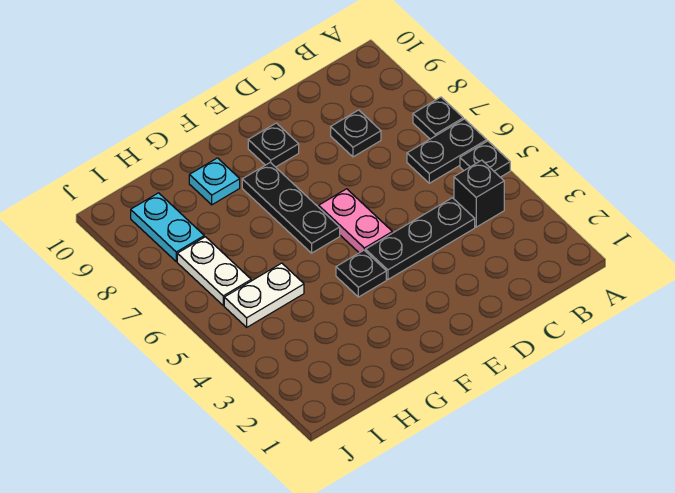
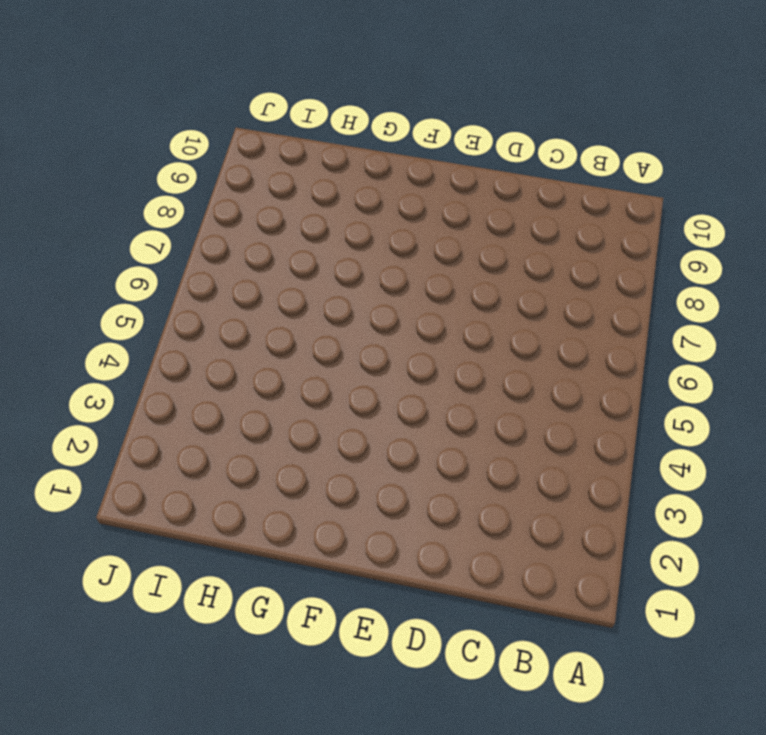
none -> black plate A5 level 1
none -> black plate A6:B6 level 1
none -> black plate A7 level 1

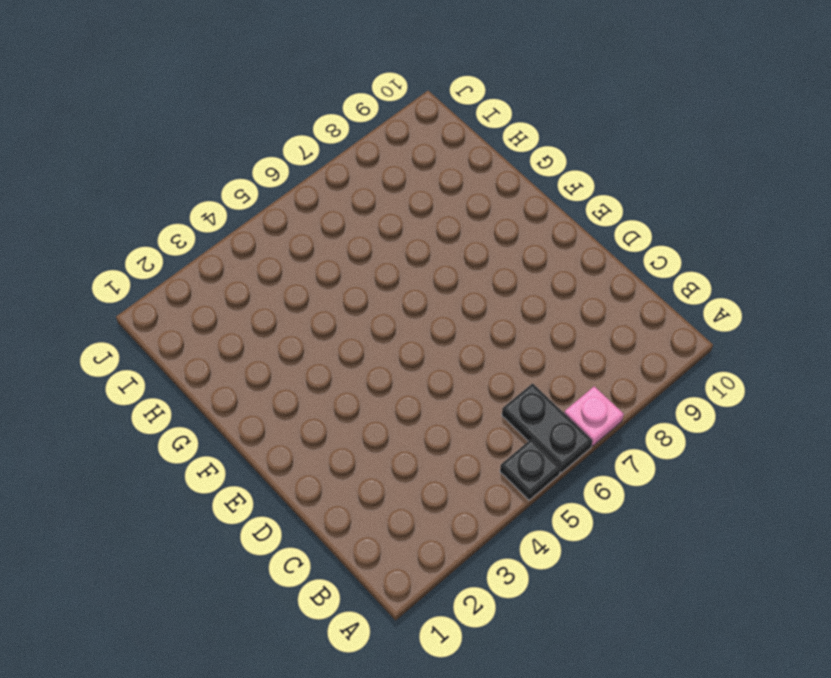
pink plate A7 level 1 -> black plate A7 level 1
none -> black brick B4 level 1
none -> black plate C4:E4 level 1
none -> black plate C8 level 1

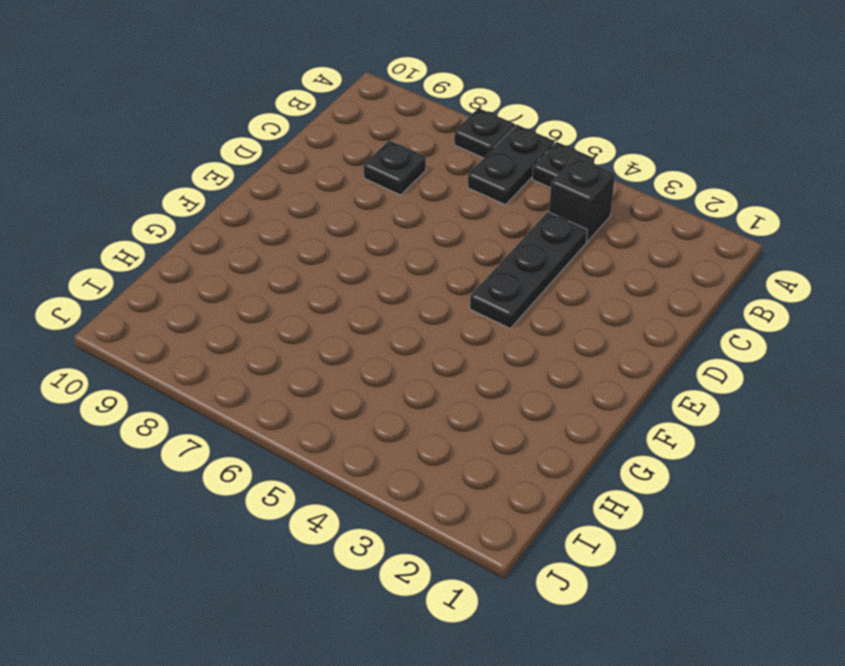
none -> pink plate E5:E6 level 1
none -> black plate E9 level 1
none -> black plate F4 level 1

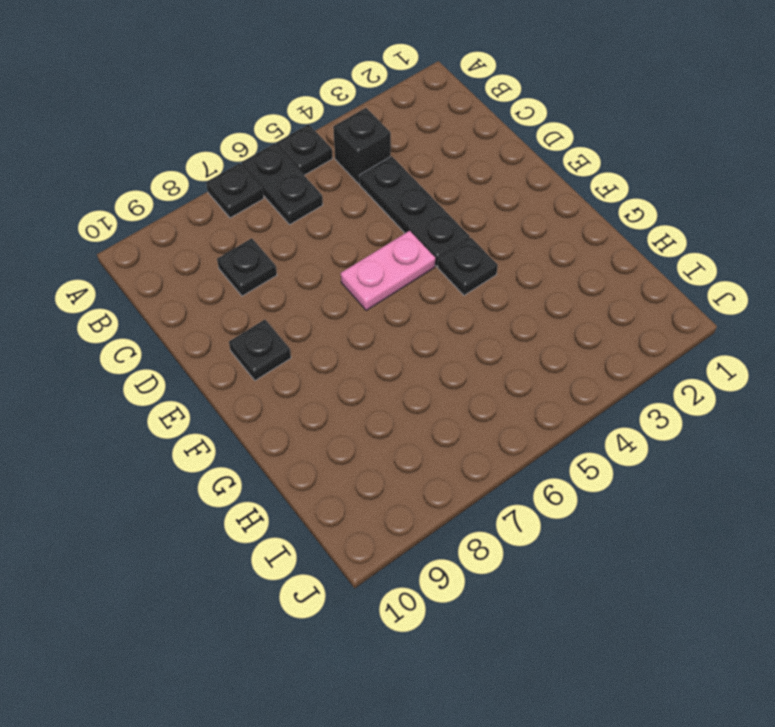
none -> black plate F6:F8 level 1
none -> cyan plate G9 level 1
none -> white plate H5:I5 level 1

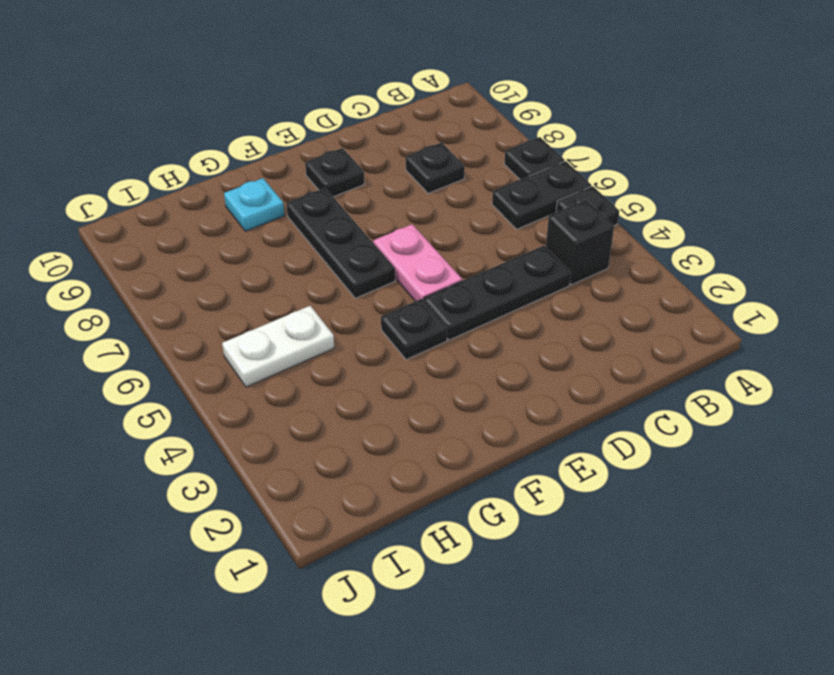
none -> white plate I6:I7 level 1
none -> cyan plate I8:I9 level 1

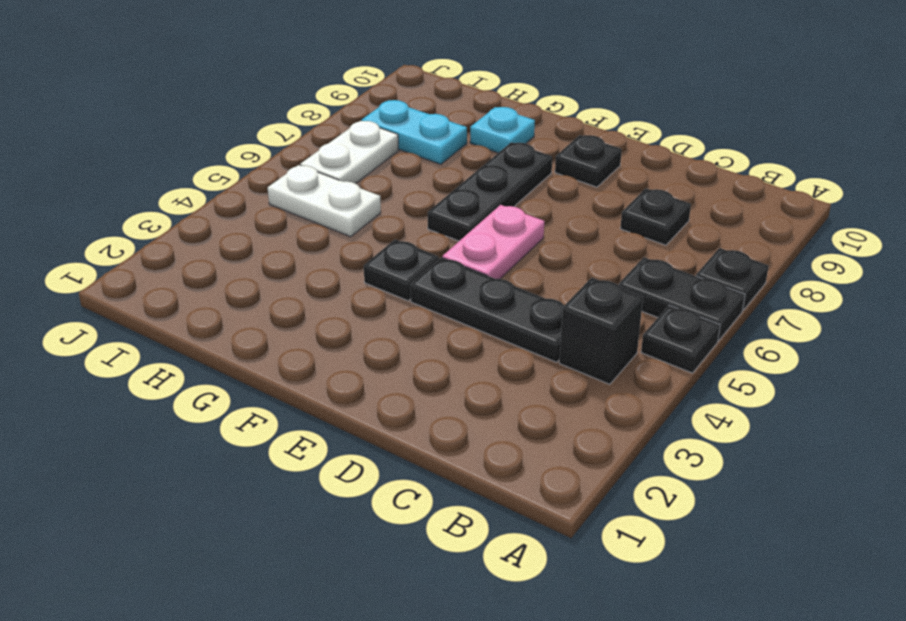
cyan plate H8:I8 level 1 -> cyan plate I8:I9 level 1

